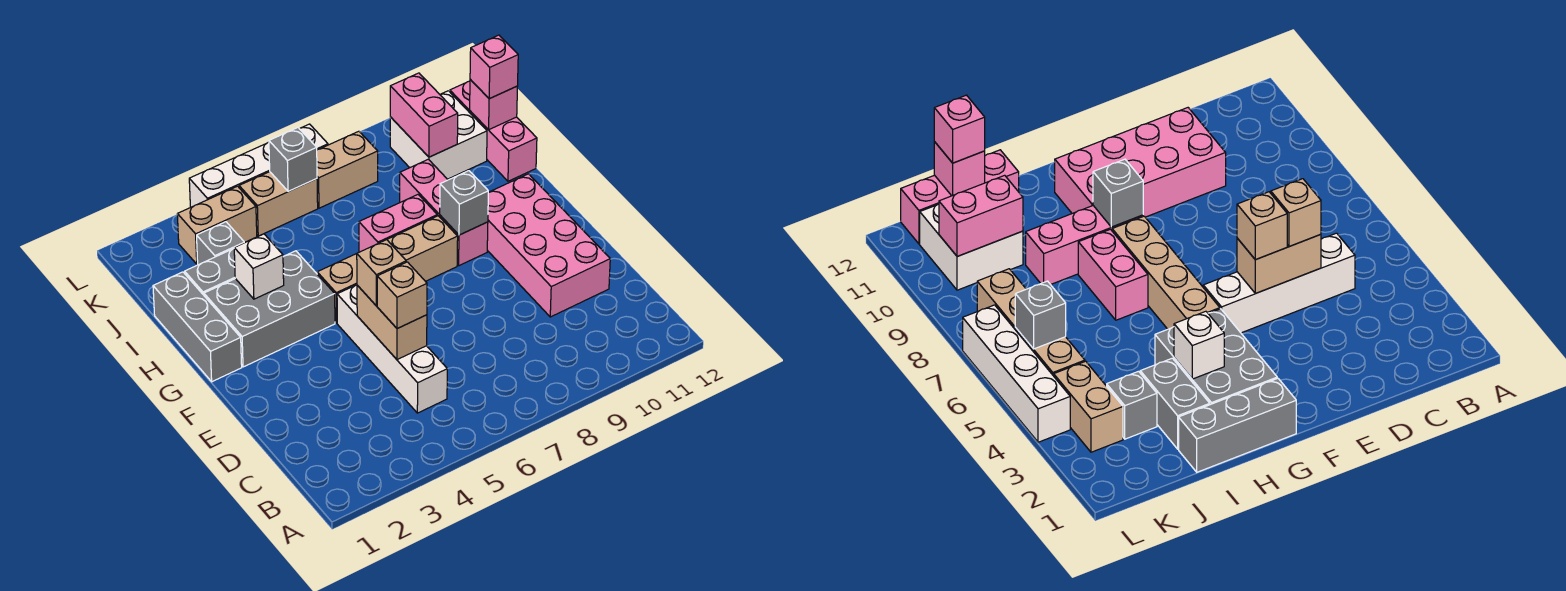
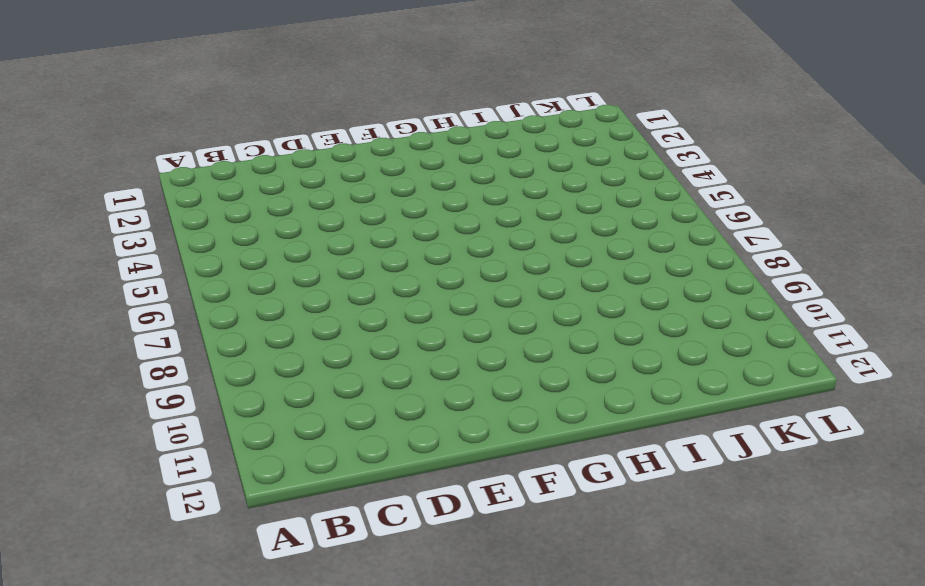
none -> white brick C5:F5 level 1
none -> pink brick D10:G11 level 1
none -> grey brick G1:I1 level 1

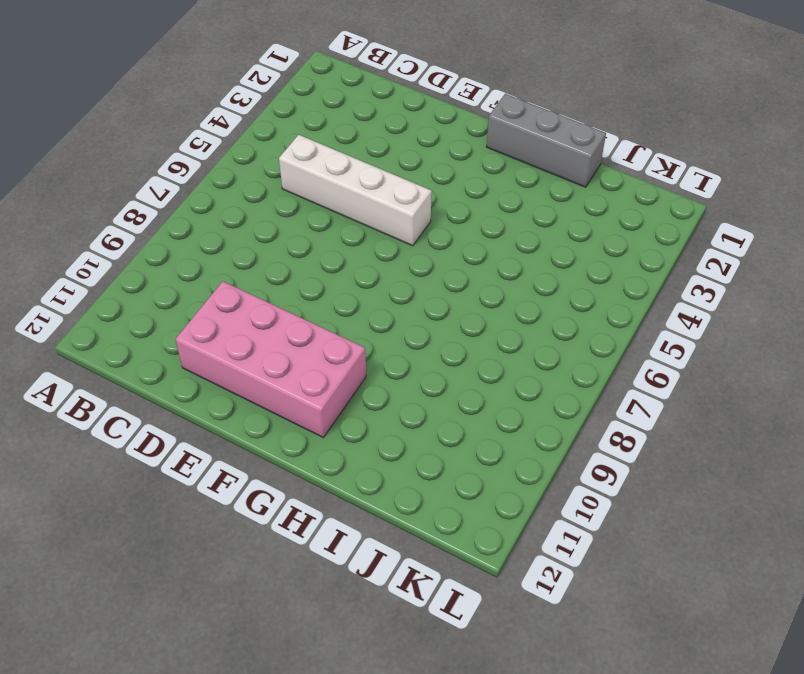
none -> grey brick G2:H4 level 1
none -> tan brick G5:G8 level 1
none -> pink brick G9:I9 level 1

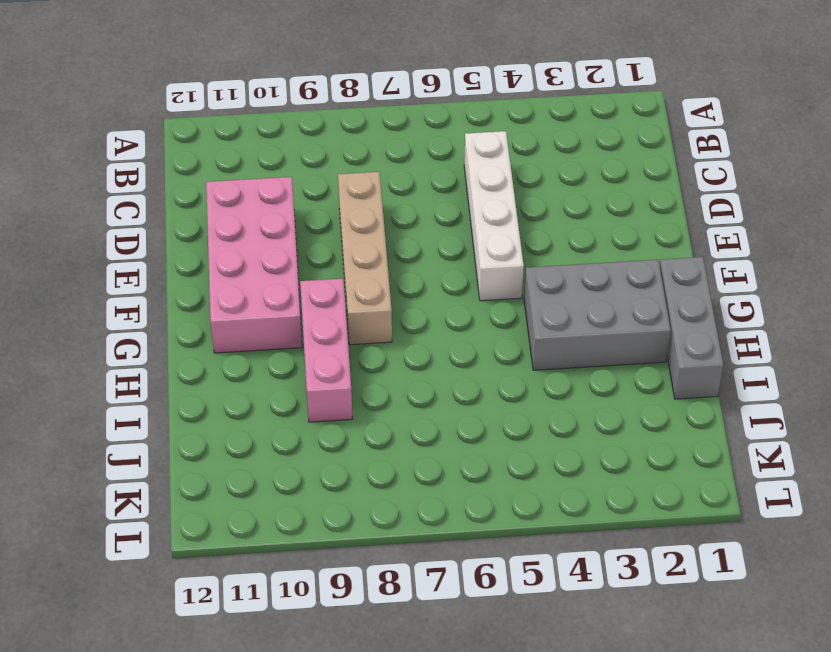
tan brick D8:G8 level 1 -> tan brick G5:G8 level 1
none -> pink brick H7:H8 level 1
none -> grey brick I2:I3 level 1
none -> pink brick I12:K12 level 1

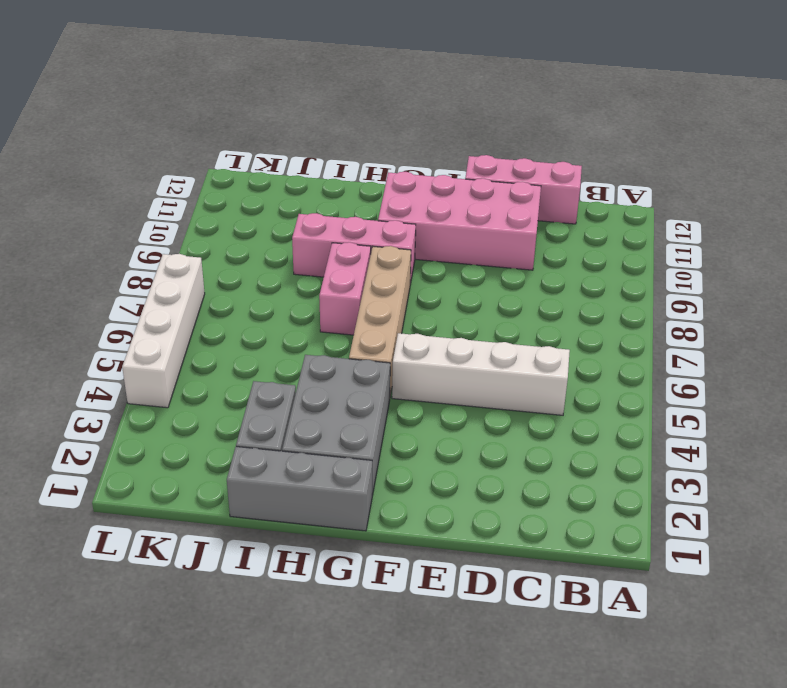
pink brick C12:E12 level 1 -> pink brick I12:K12 level 1
none -> grey brick J3 level 1
none -> white brick J10:K11 level 1
none -> tan brick K3:K4 level 1

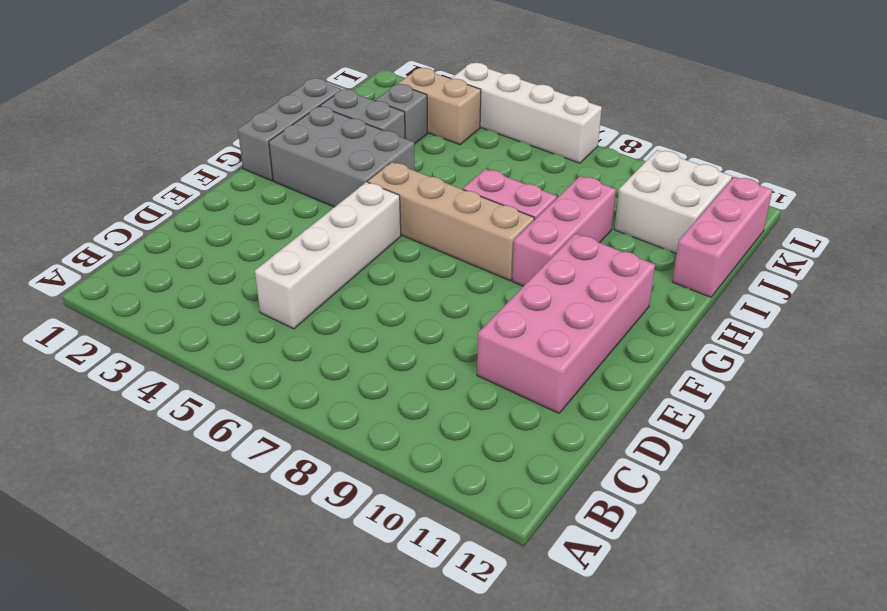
none -> tan brick K5:K6 level 1
none -> tan brick K7:K8 level 1
none -> tan brick D5:E5 level 2

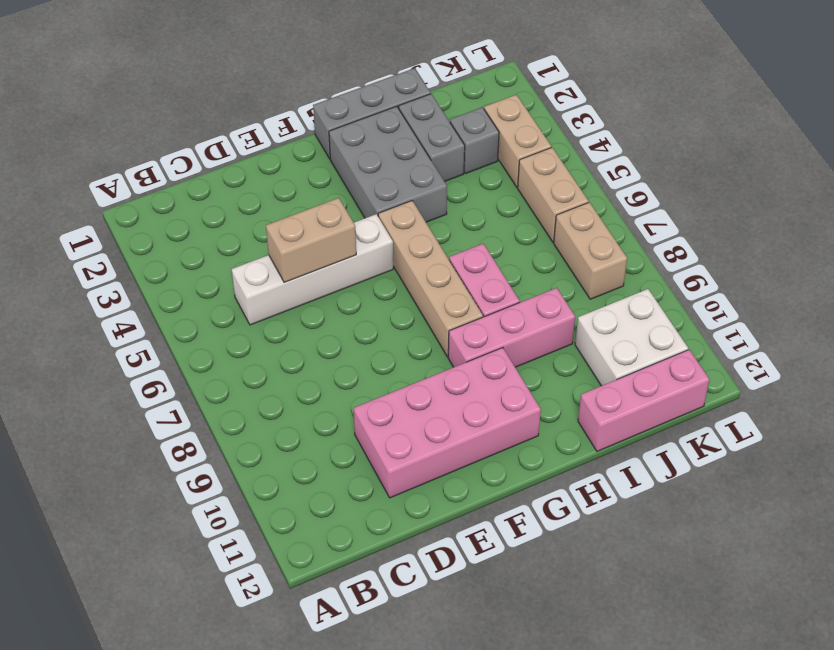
none -> white brick L4:L7 level 1
none -> grey brick G9 level 2
none -> white brick H3 level 2

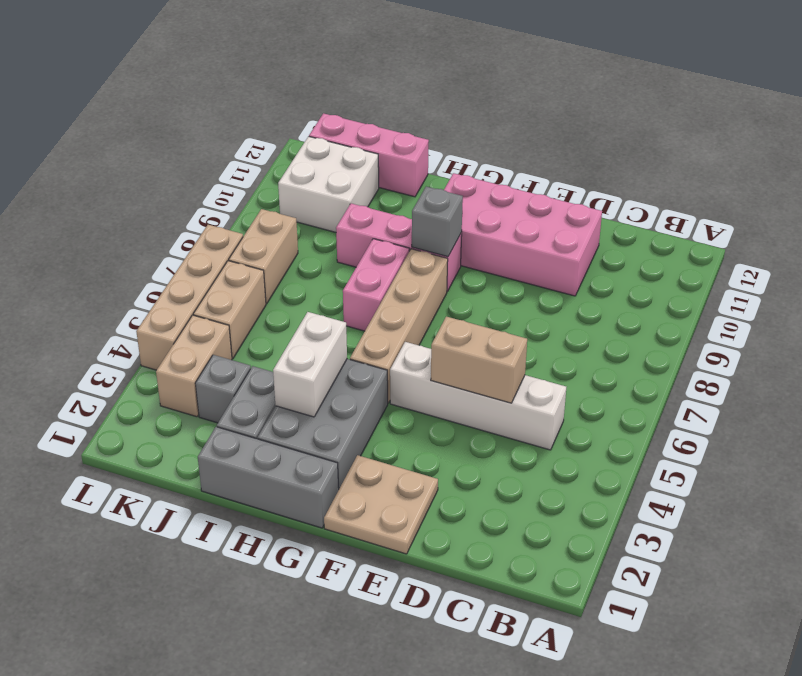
tan plate E1:F2 level 1 -> none
white brick H3:H4 level 2 -> white brick H3 level 2
tan brick L4:L7 level 1 -> white brick L4:L7 level 1
none -> pink brick J10:K10 level 2
none -> pink brick J12 level 2
none -> grey brick K6 level 2

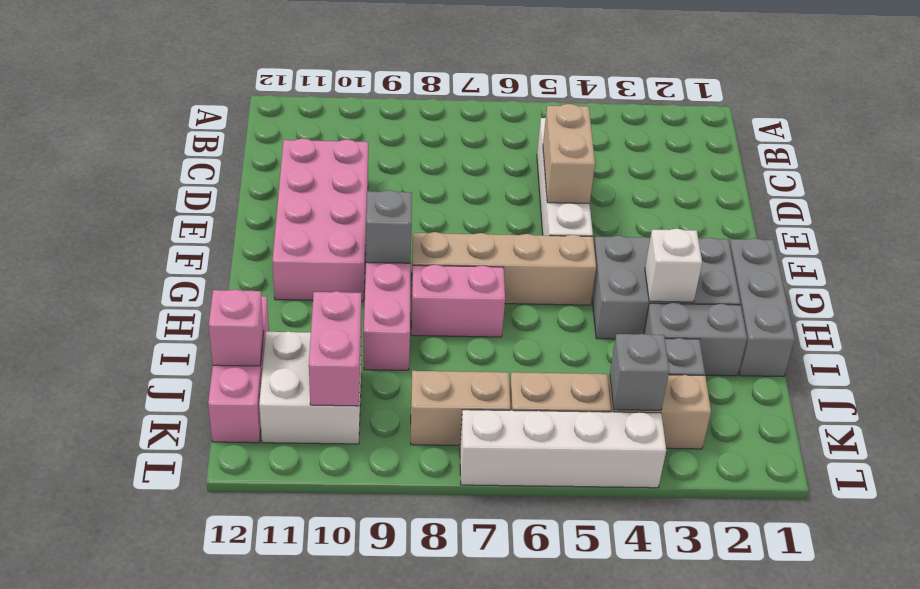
grey brick K4 level 2 -> grey brick K6 level 2
none -> tan brick D5 level 3
none -> tan brick E5 level 3
none -> pink brick J12 level 3

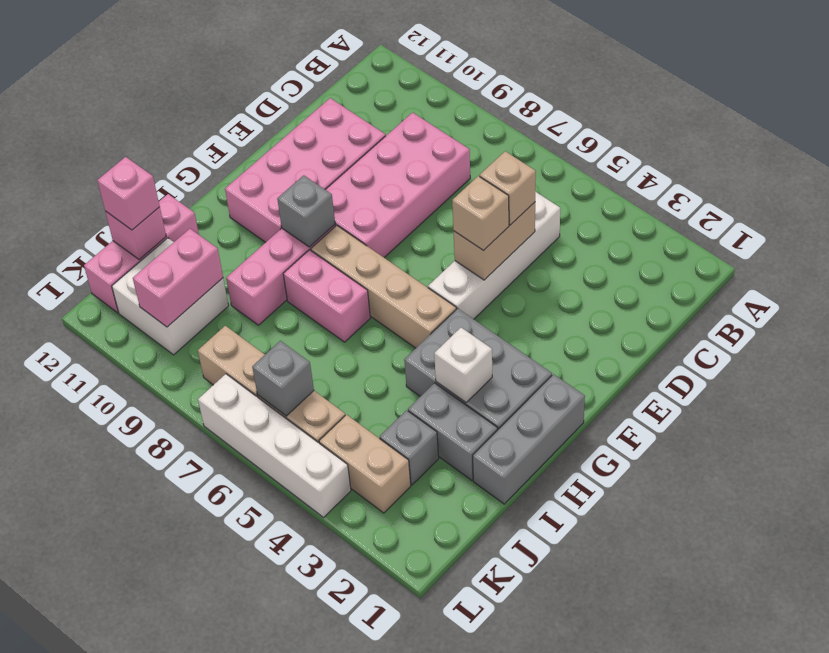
pink brick C8:F9 level 1 -> none

